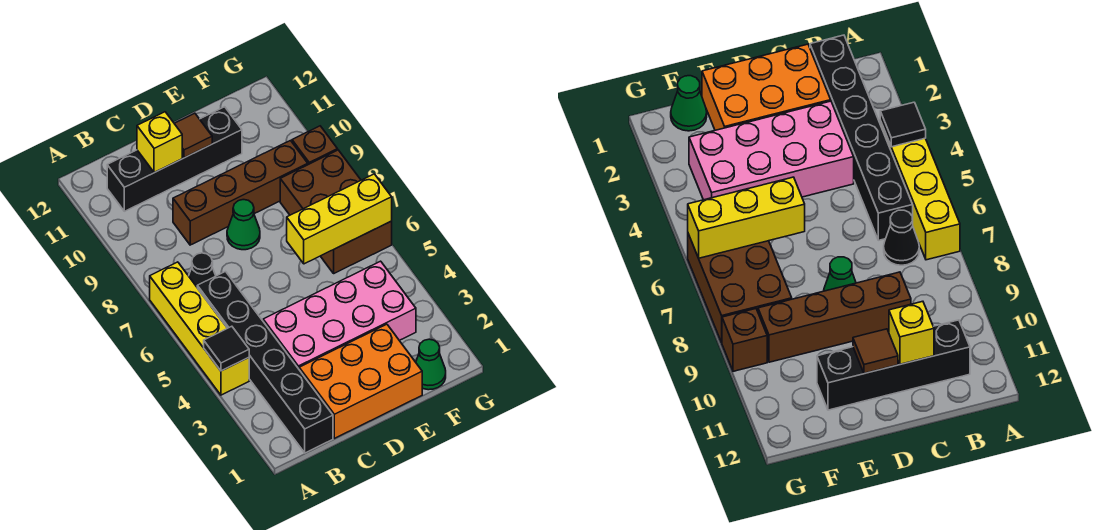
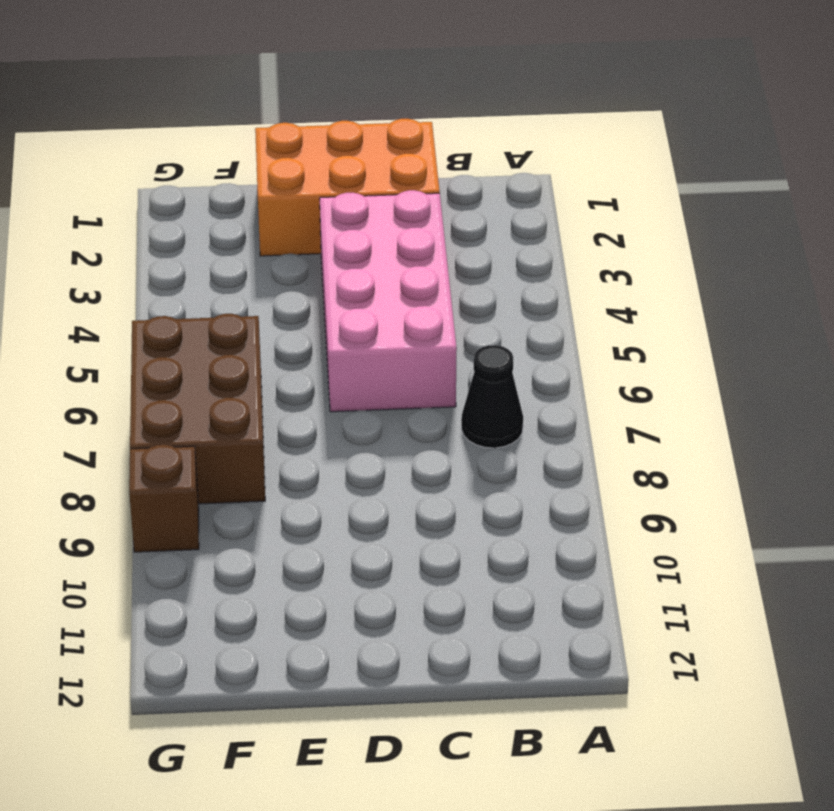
pink brick C3:D6 level 1 -> pink brick C3:F4 level 1
none -> yellow brick A4:A7 level 1
none -> black brick B1:B6 level 1
none -> black brick B11:E11 level 1

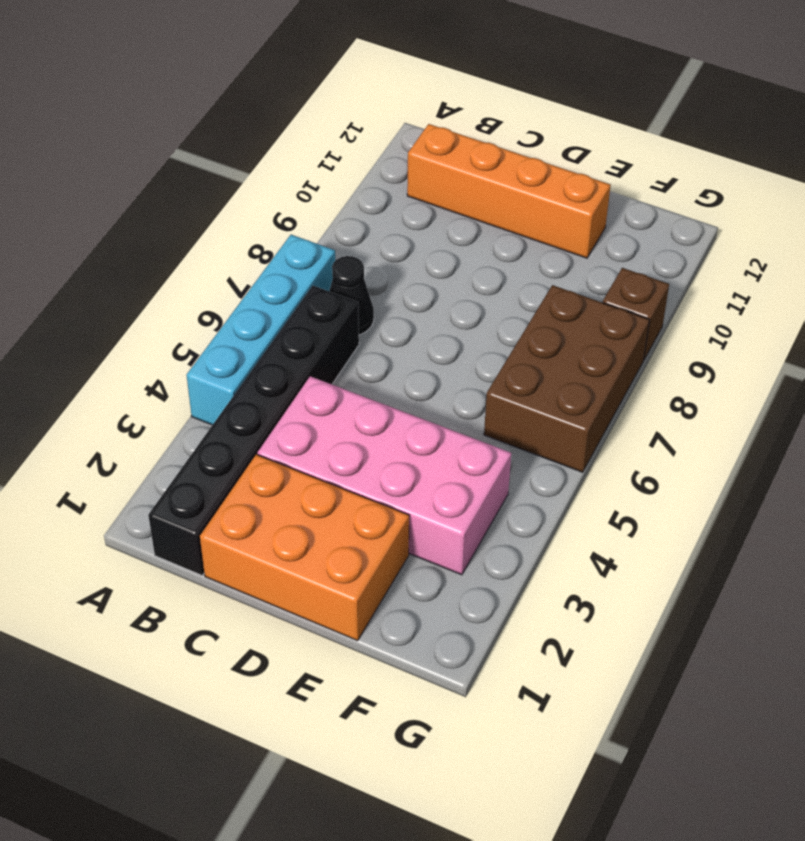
cyan brick A4:A7 level 1 -> yellow brick A4:A7 level 1
orange brick B11:E11 level 1 -> black brick B11:E11 level 1
none -> brown brick C9:F9 level 1
none -> green cone D8 level 1
none -> green cone F1 level 1

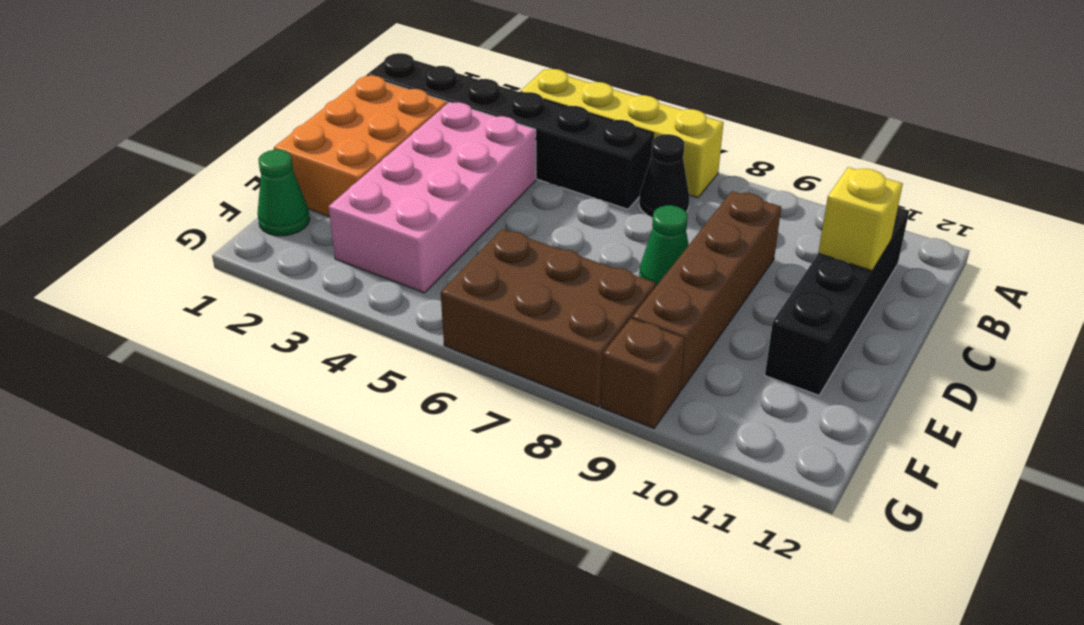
none -> black tile A4 level 2
none -> brown tile D11 level 2
none -> yellow brick E6:G6 level 2

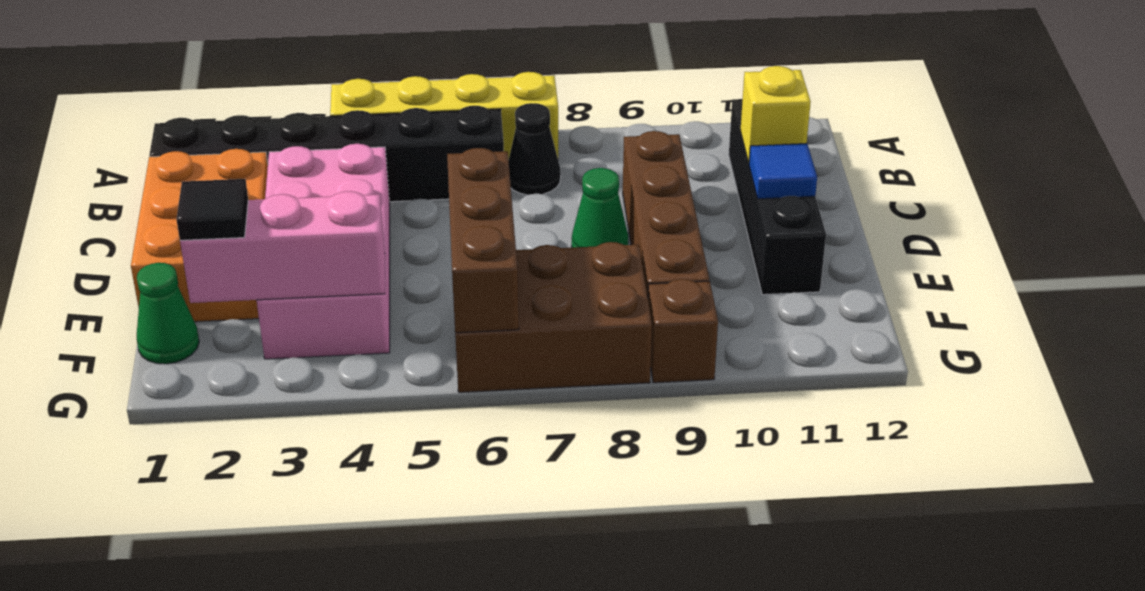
blue tile D11 level 2 -> brown tile D11 level 2
brown brick E6:G6 level 2 -> yellow brick E6:G6 level 2
pink brick F2:F4 level 2 -> none
black tile F2 level 3 -> black tile A4 level 2

